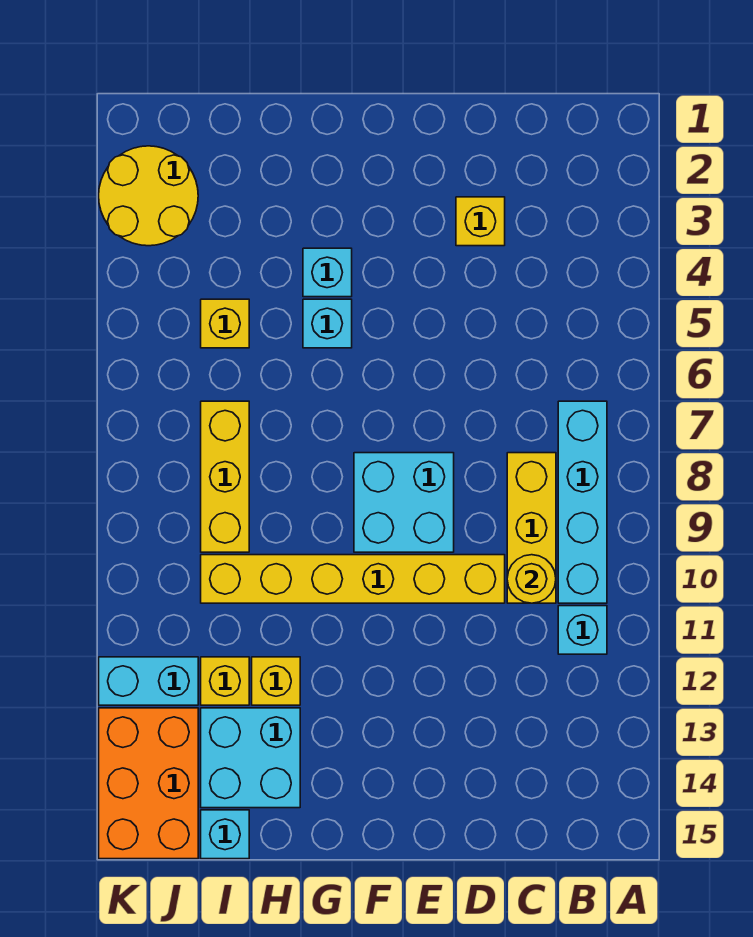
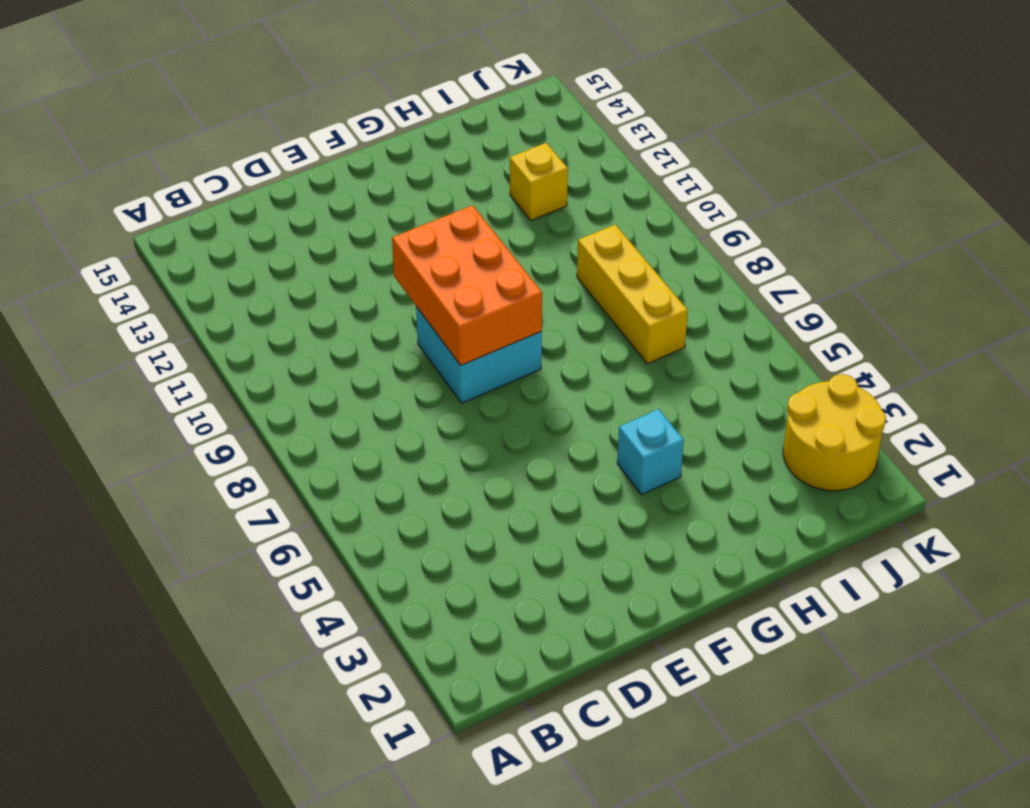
orange brick E8:F10 level 2 -> orange brick J13:K15 level 1
none -> cyan brick B7:B10 level 1
none -> cyan brick B11 level 1
none -> yellow brick C8:C10 level 1

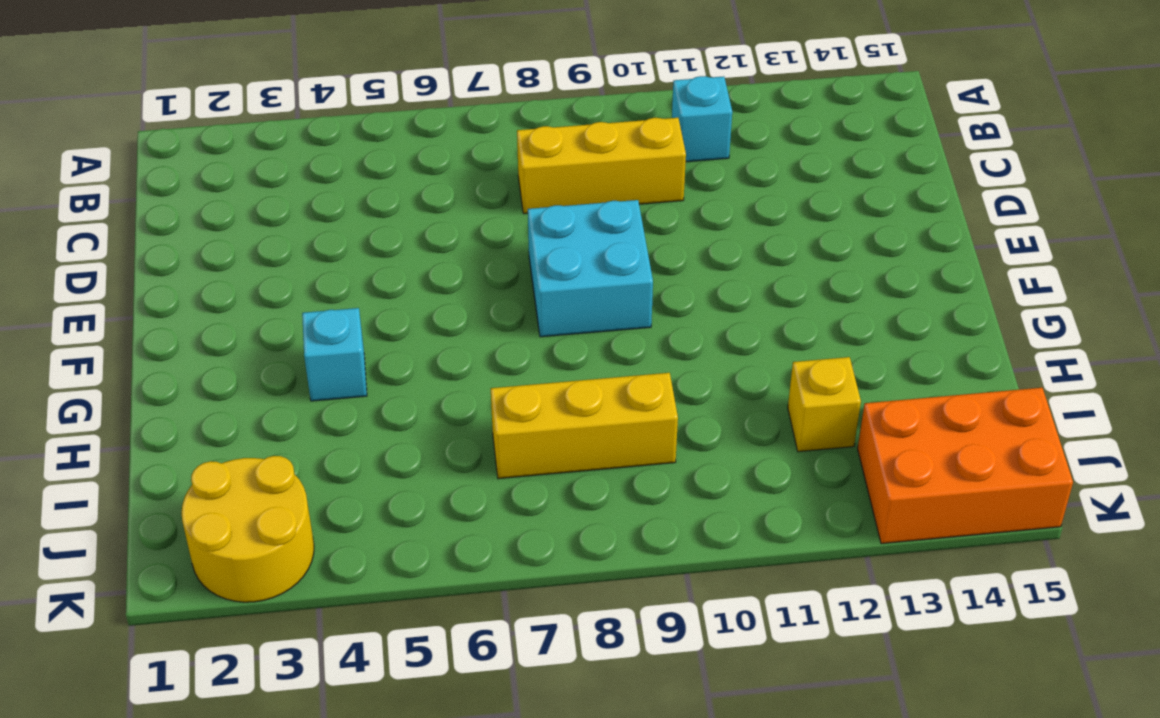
none -> cyan brick B7:B10 level 1
none -> yellow brick D3 level 1
none -> yellow brick D10:I10 level 1

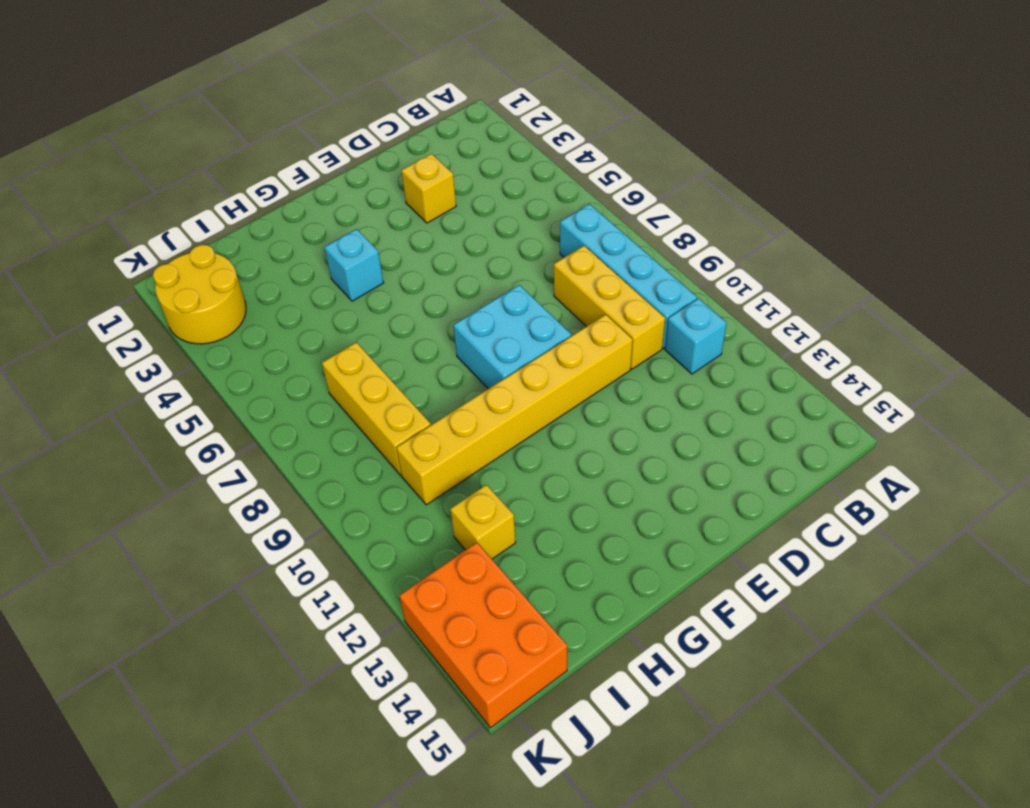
none -> cyan brick G5 level 1
none -> yellow brick H12 level 1
none -> cyan brick H13:I14 level 1

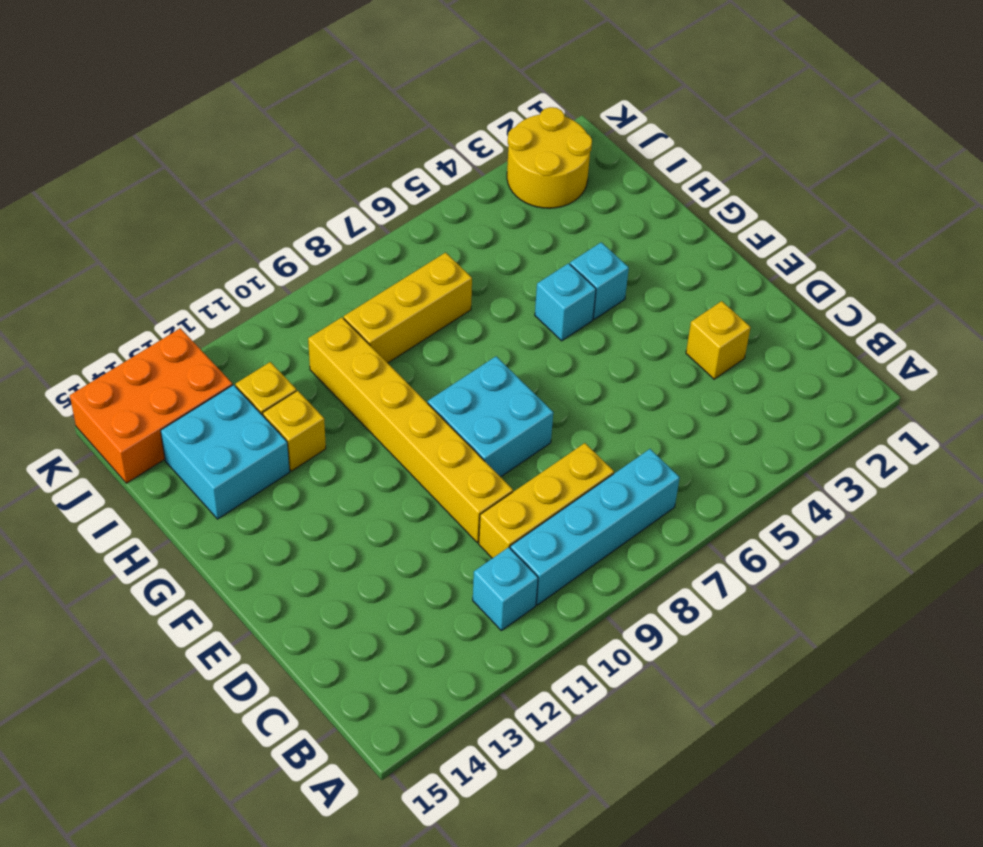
none -> yellow brick I5 level 1
none -> cyan brick I15 level 1
none -> cyan brick J12:K12 level 1

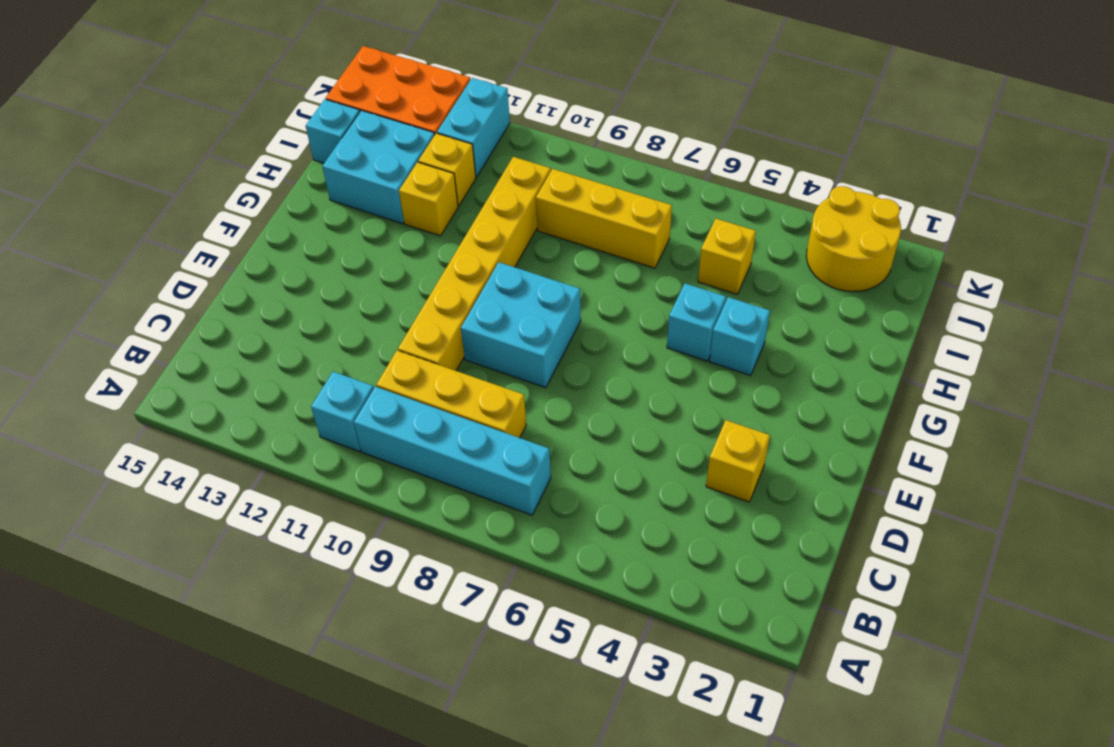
none -> yellow round brick C10 level 2

